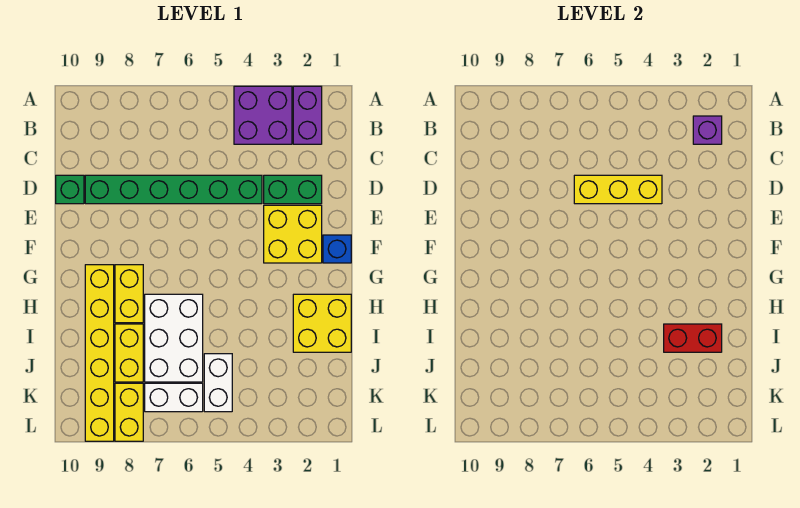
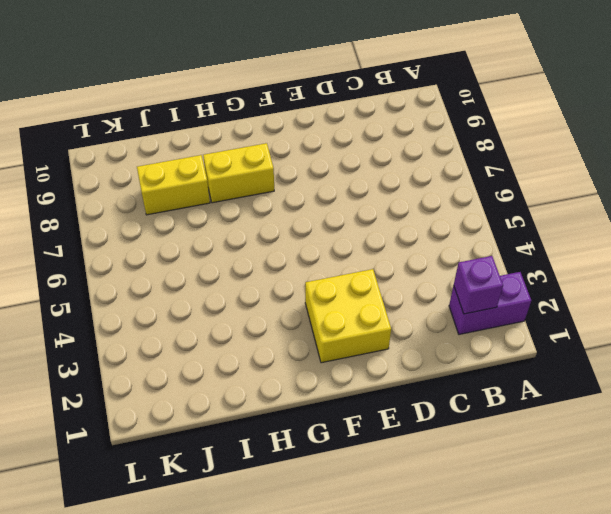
none -> purple brick A3:B4 level 1
none -> green brick D2:D3 level 1
none -> green brick D4:D9 level 1

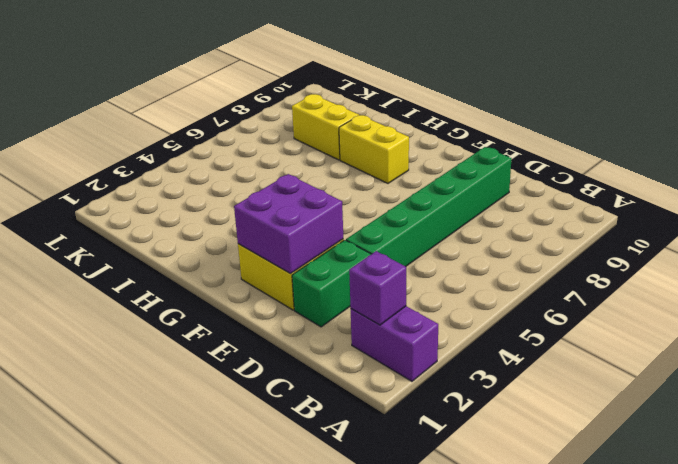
purple brick E2:F3 level 2 -> purple brick A3:B4 level 1
none -> green brick D10 level 1
none -> blue brick F1 level 1
none -> yellow brick G9:L9 level 1

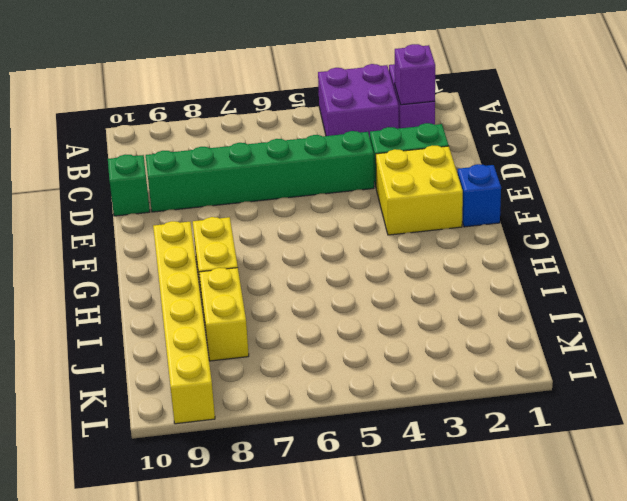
none -> yellow brick H1:I2 level 1
none -> white brick H6:J7 level 1
none -> white brick J5:K5 level 1

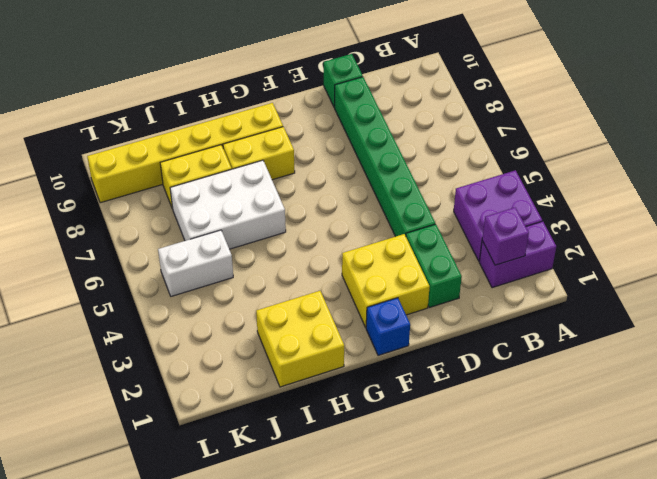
none -> white brick K6:K7 level 1
none -> yellow brick K8:L8 level 1
none -> yellow brick D4:D6 level 2

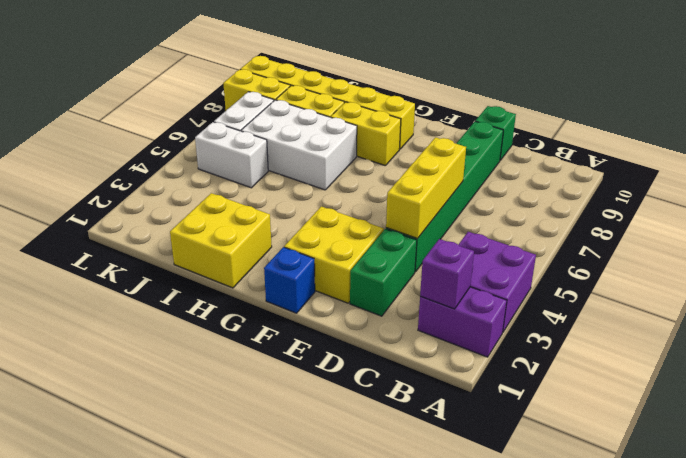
none -> red brick I2:I3 level 2

